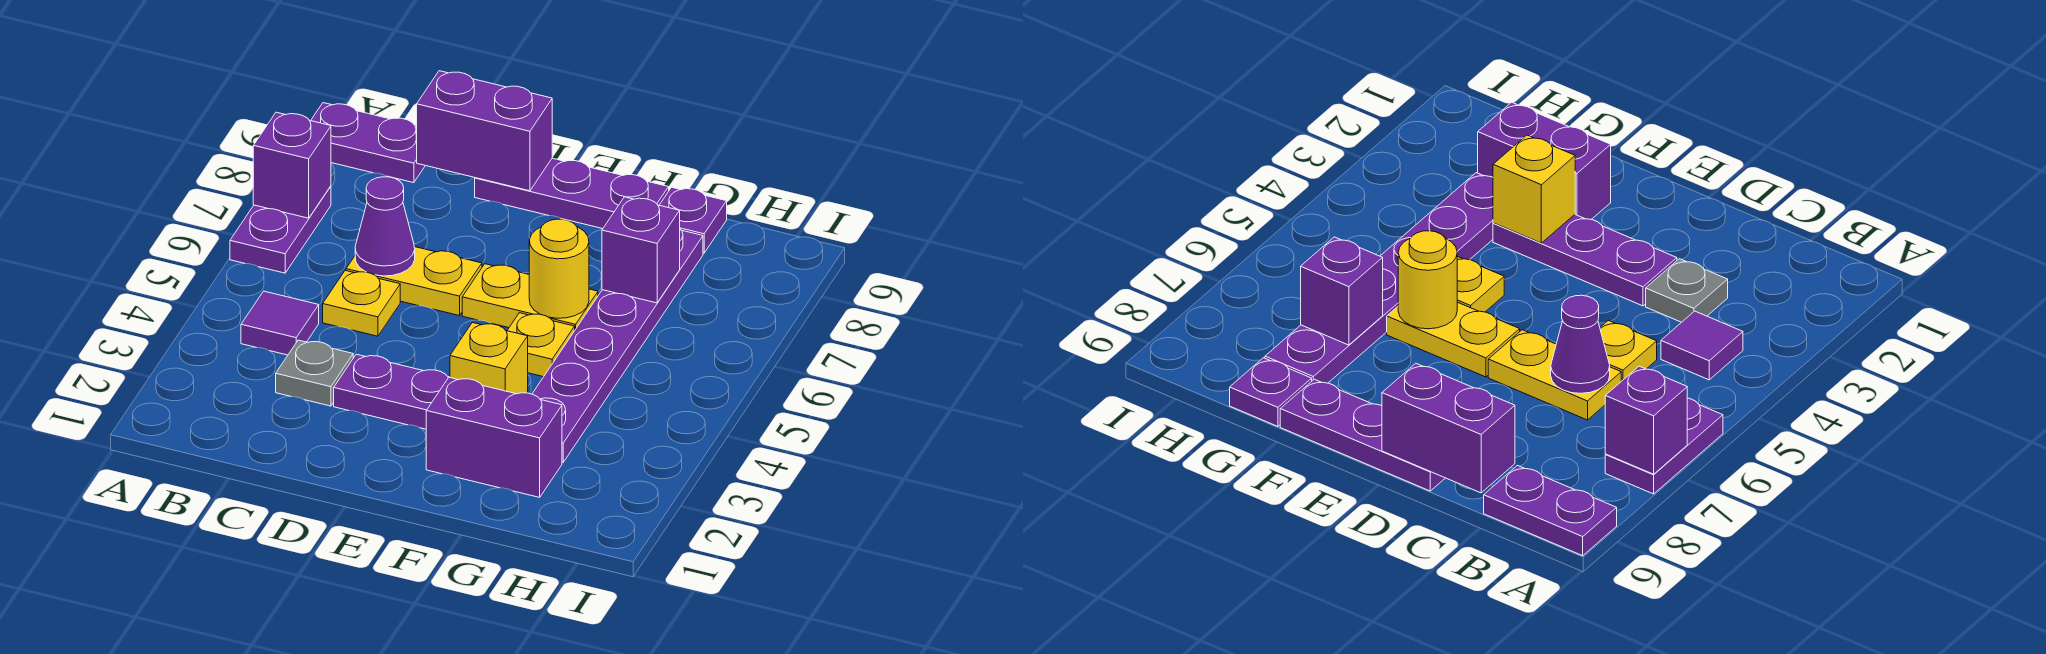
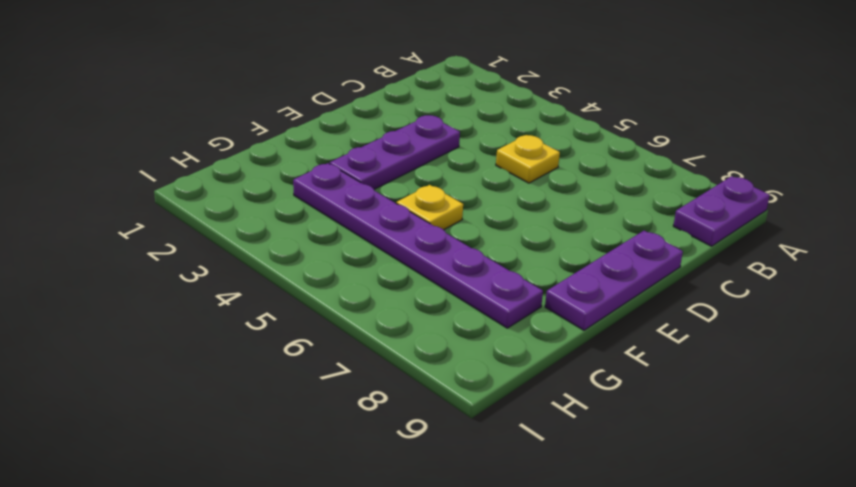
none -> purple plate A6:A7 level 1
none -> purple tile B4 level 1
none -> grey plate C3 level 1

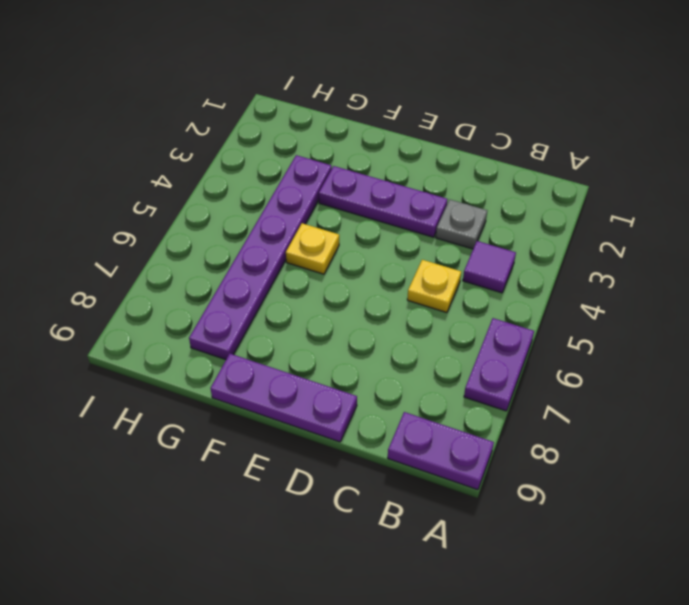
none -> yellow plate C6:D6 level 1
none -> yellow plate E6:F6 level 1
none -> purple brick F2:G2 level 1

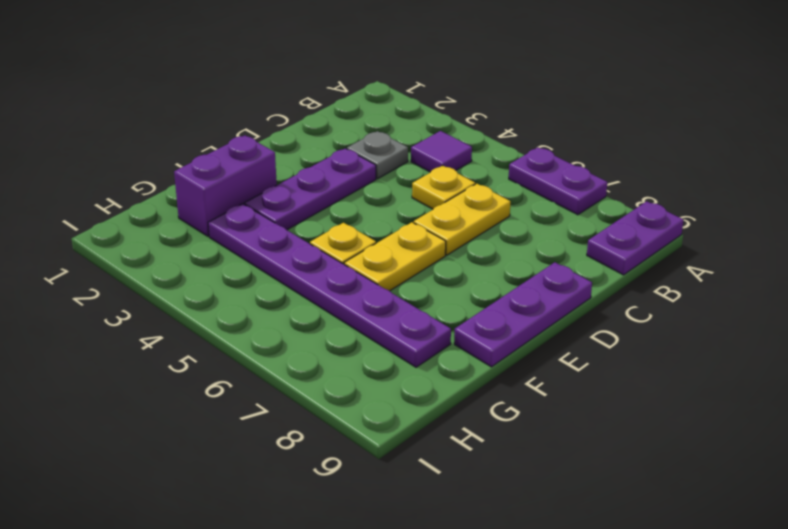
none -> purple plate G9 level 1
none -> purple brick A7 level 2
none -> purple cone C6 level 2

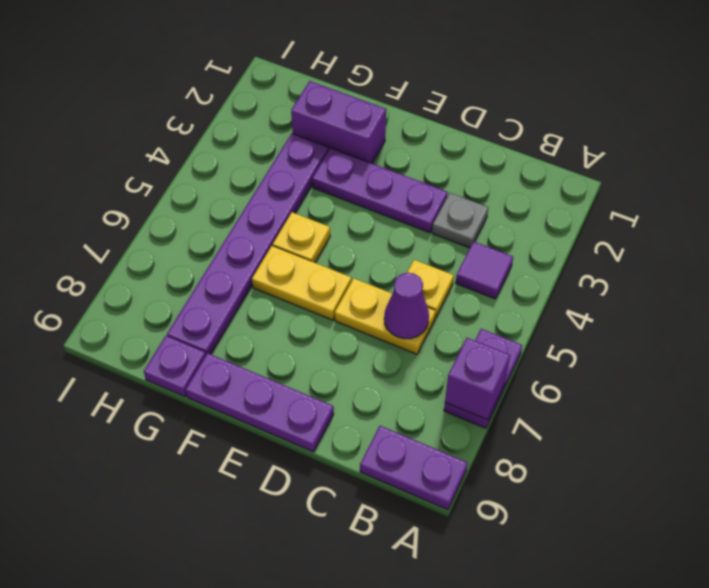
none -> purple brick C9:D9 level 2
none -> yellow brick F3 level 2
none -> yellow round brick F6 level 2

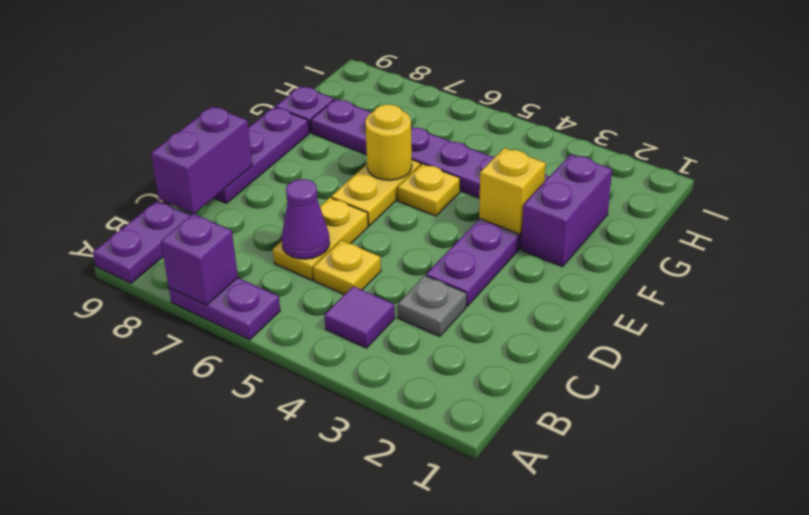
none -> purple brick G7 level 2

